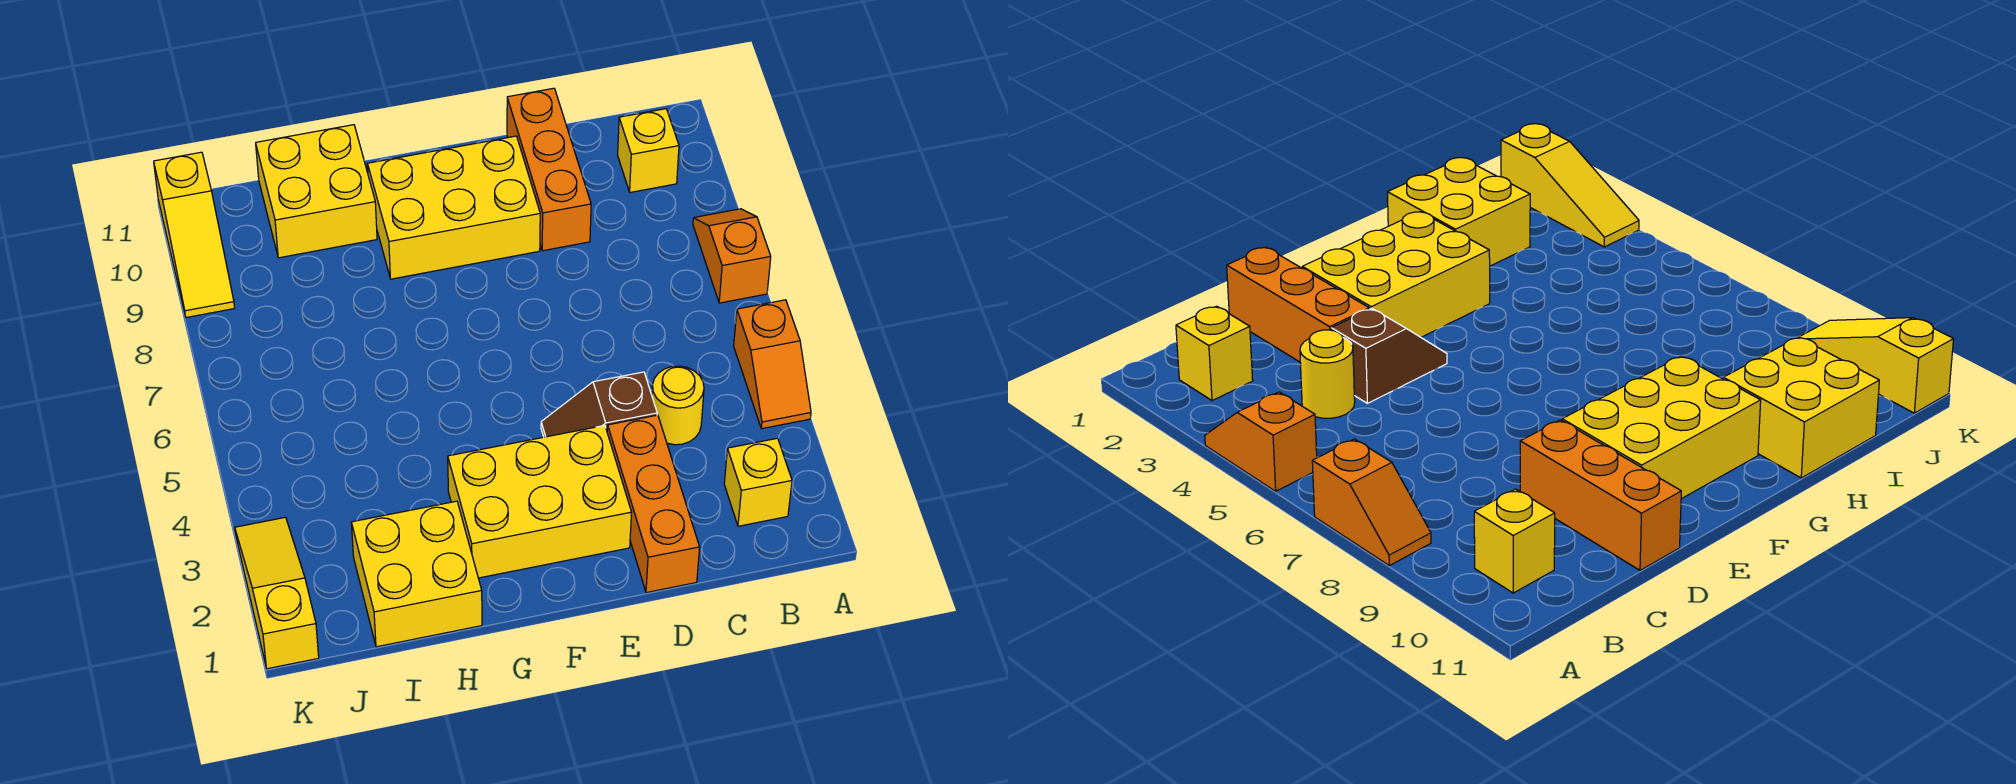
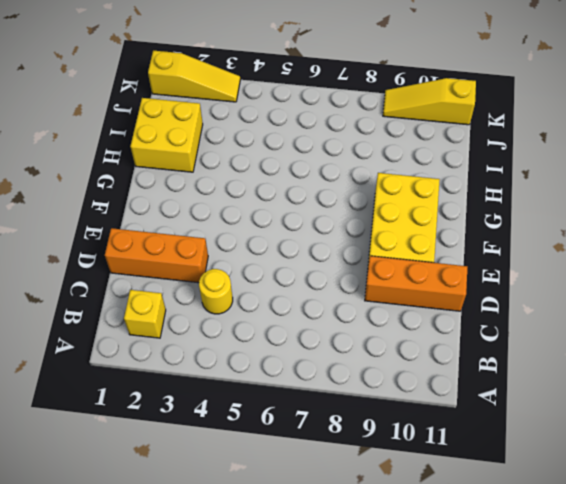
none -> orange slope A4:A5 level 1 top 5
none -> orange slope A7:A8 level 1 top 7
none -> yellow brick B10 level 1

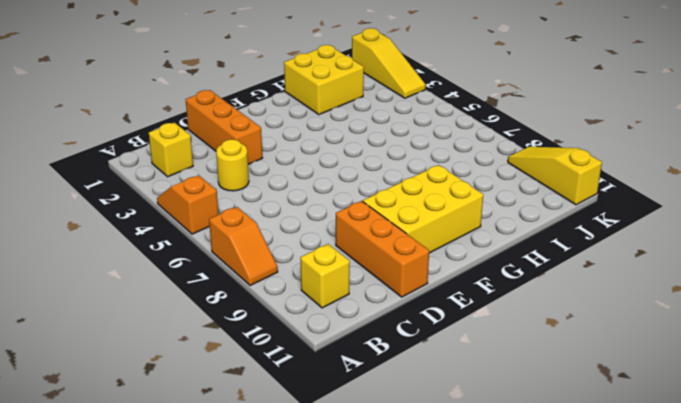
none -> brown slope D4:E4 level 1 top D
none -> yellow brick E2:G3 level 1
none -> yellow brick H10:I11 level 1

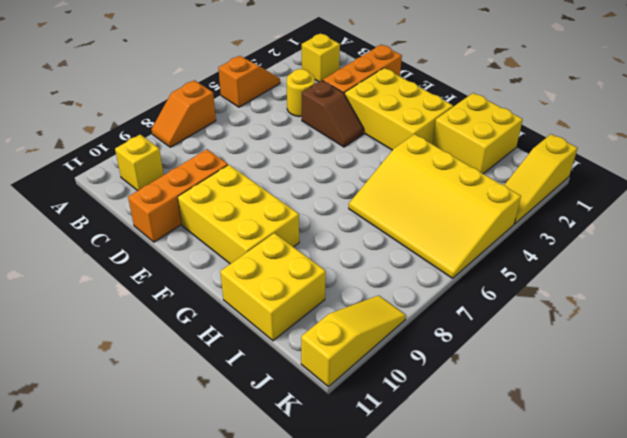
yellow slope H4:K6 level 1 top 4 -> none

